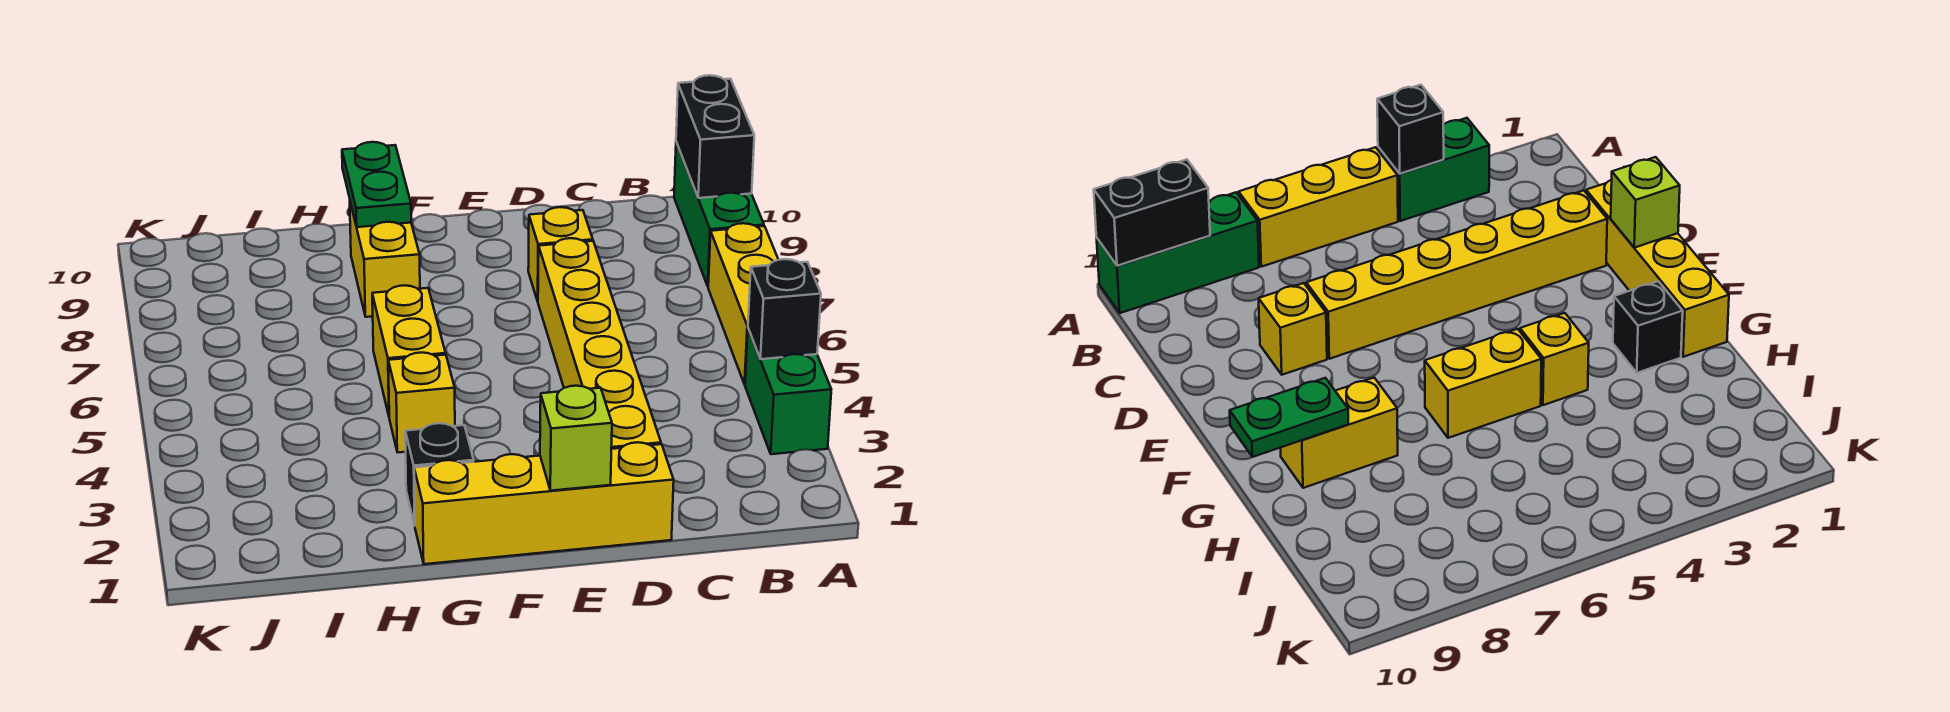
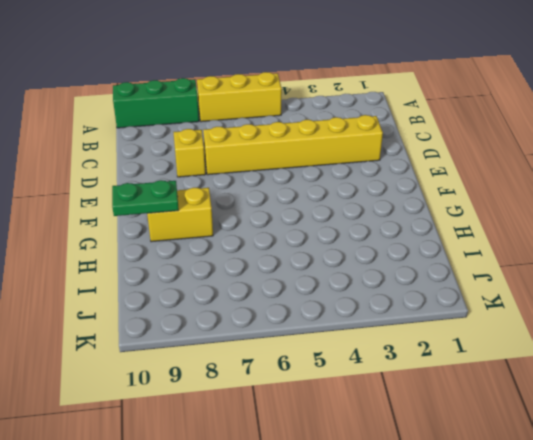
none -> green brick A3:A4 level 1
none -> yellow brick D1:G1 level 1
none -> black brick G2 level 1

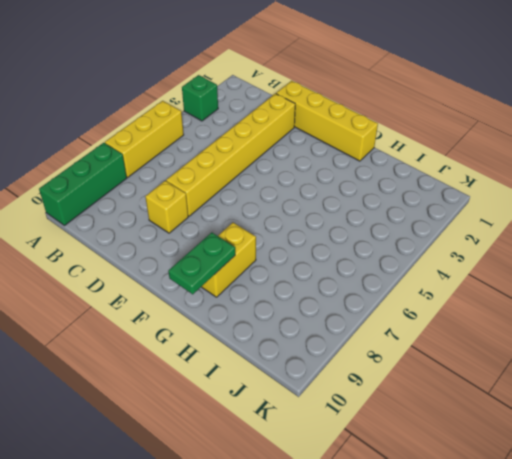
green brick A3 level 1 -> green brick A3:A4 level 1
none -> black brick G2 level 1
none -> yellow brick G4 level 1
none -> yellow brick G5:G6 level 1

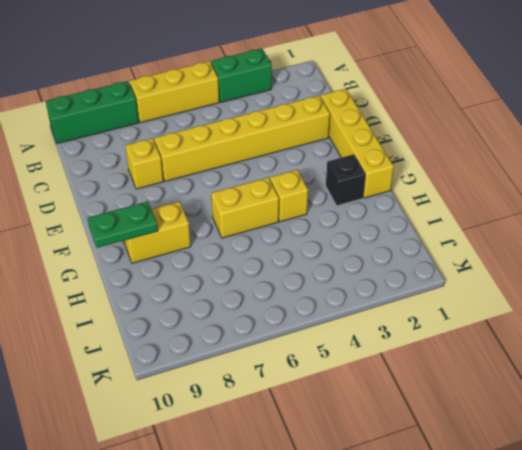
none -> black brick A4 level 2
none -> black brick A9:A10 level 2
none -> lime brick E1 level 2

